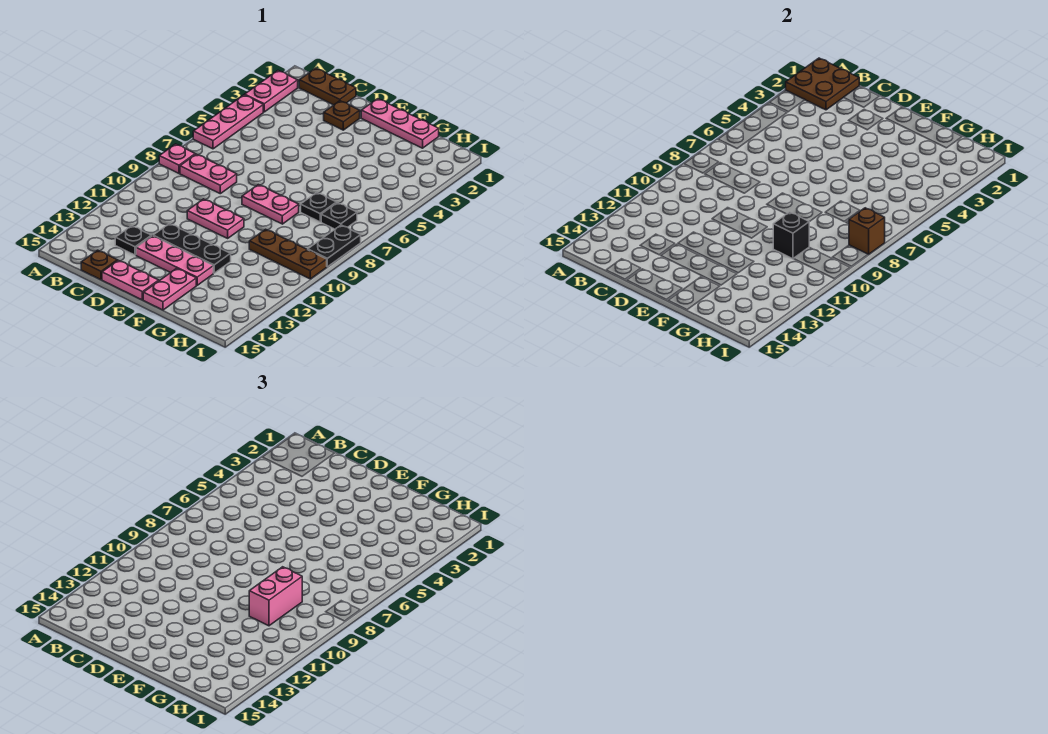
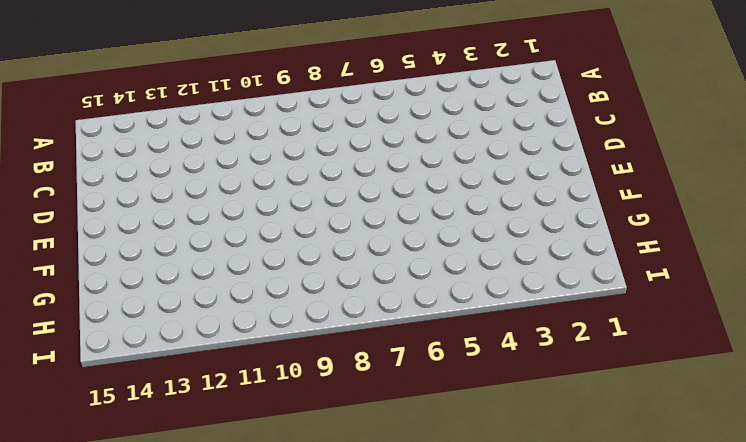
none -> pink plate A2:A3 level 1
none -> pink plate A4:A6 level 1
none -> pink plate A8 level 1

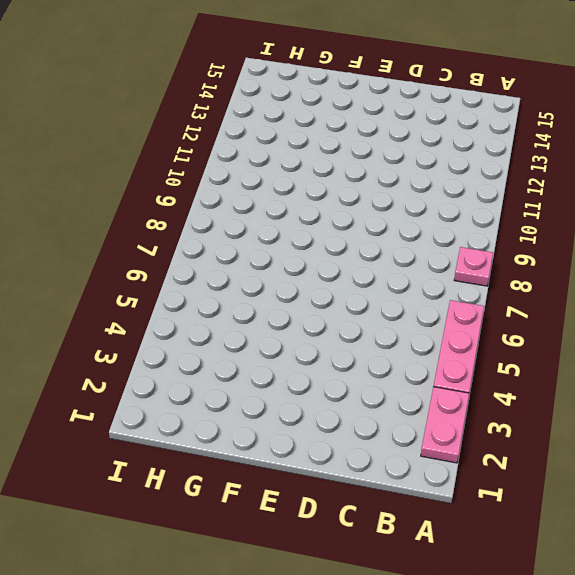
none -> brown plate B1:C1 level 1
none -> pink plate B8:C8 level 1
none -> black plate C13 level 1

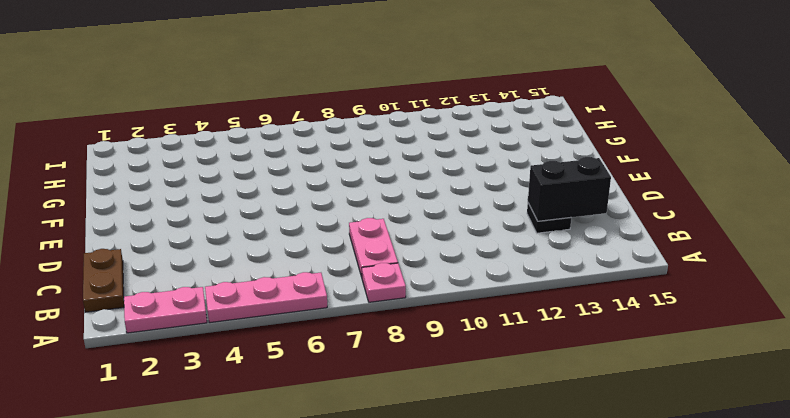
black brick C13:C14 level 2 -> none
none -> brown plate C15 level 1
none -> brown plate D2 level 1
none -> pink plate D10:E10 level 1

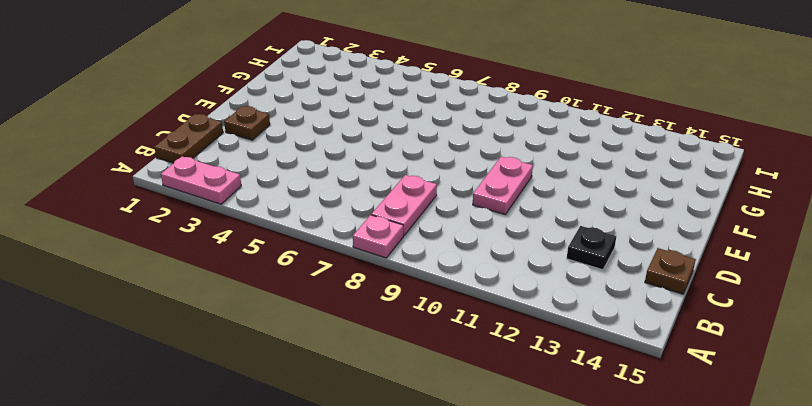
none -> pink plate A4:A6 level 1
none -> black plate D12:F12 level 1
none -> pink plate D13:F13 level 1

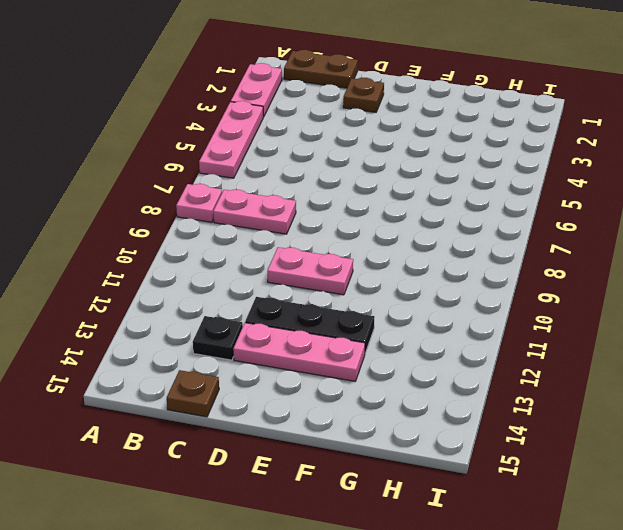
none -> pink plate D15:E15 level 1
none -> pink plate E1:G1 level 1
none -> pink plate E8:F8 level 1

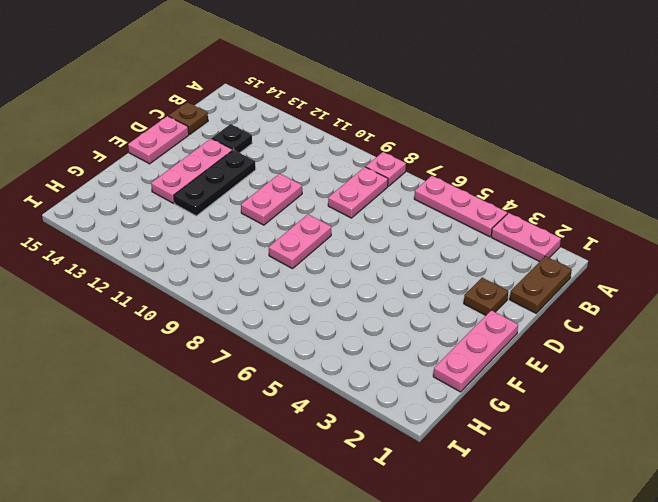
none -> pink plate F14:F15 level 1
none -> black plate G7 level 1
none -> brown plate G10:I10 level 1

